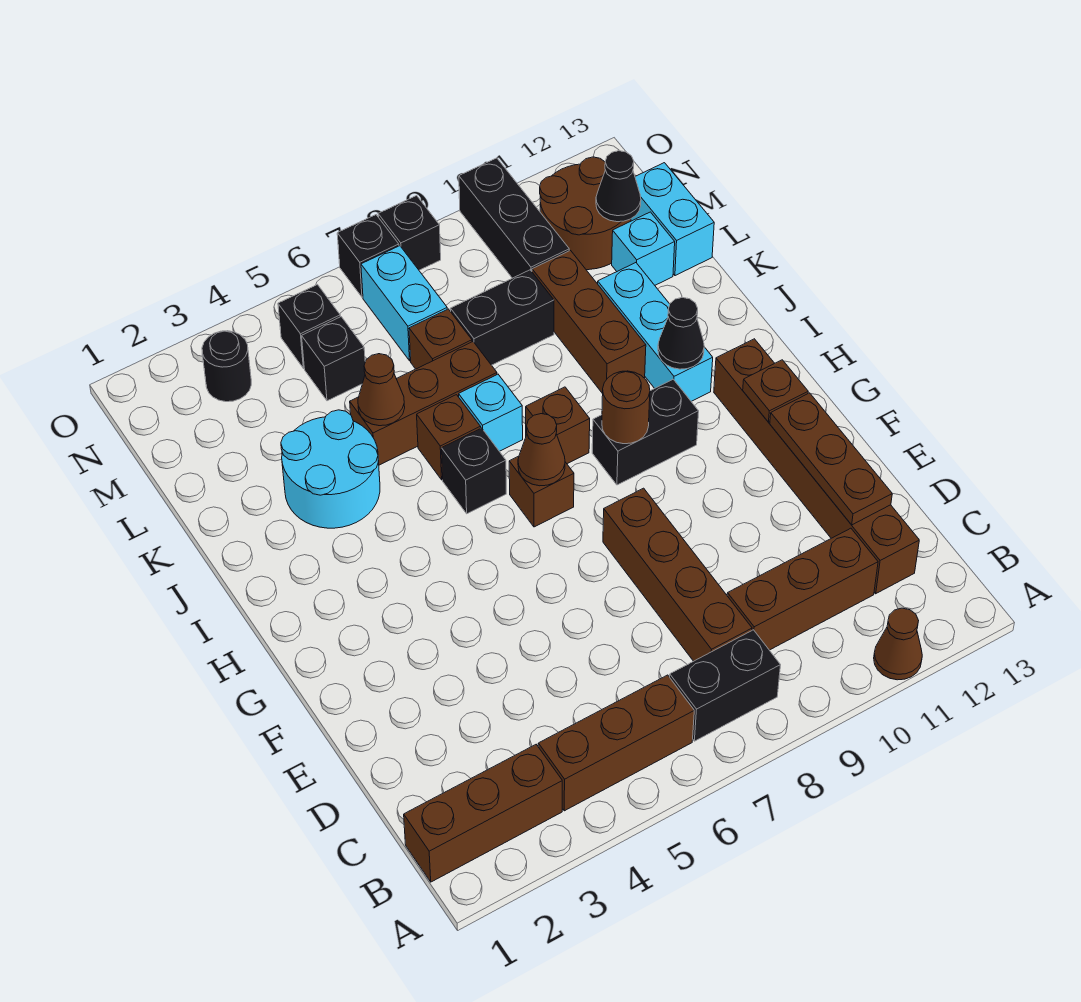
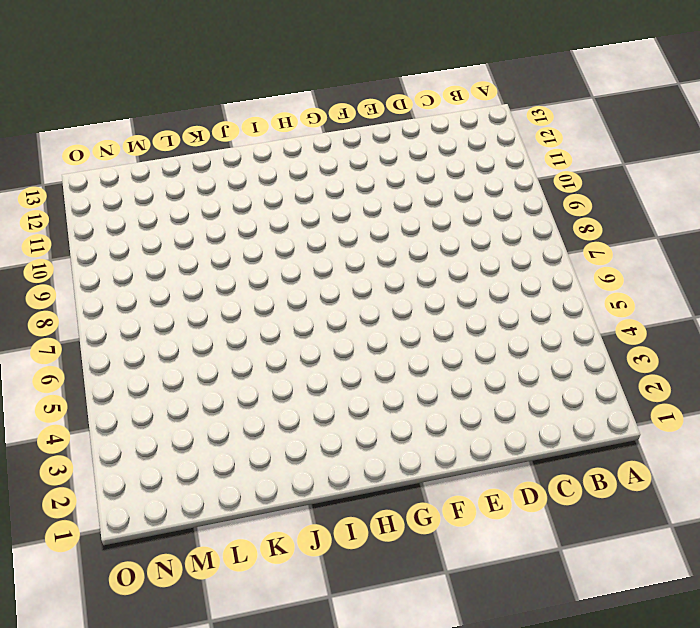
none -> brown cone A11 level 1
none -> brown brick B1:B3 level 1
none -> brown brick B4:B6 level 1
none -> black brick B7:B8 level 1

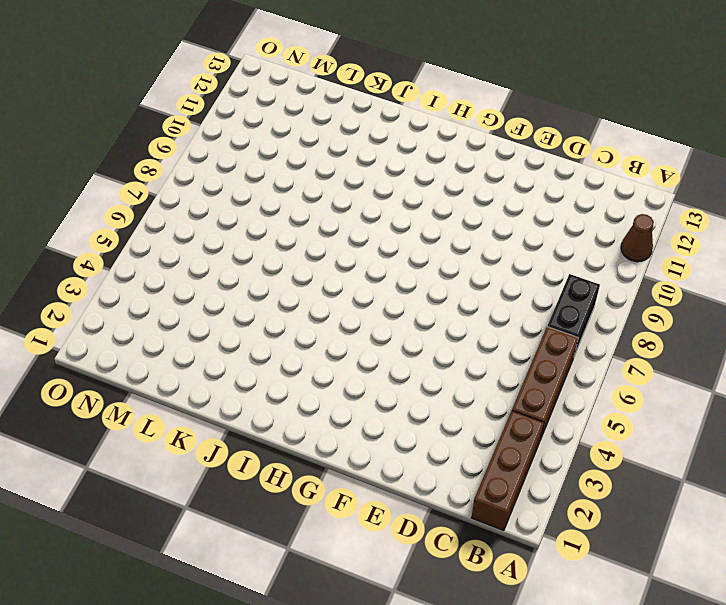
none -> brown brick C8:F8 level 1
none -> brown brick C9:C11 level 1
none -> brown brick C12:H12 level 1
none -> brown brick H7 level 1

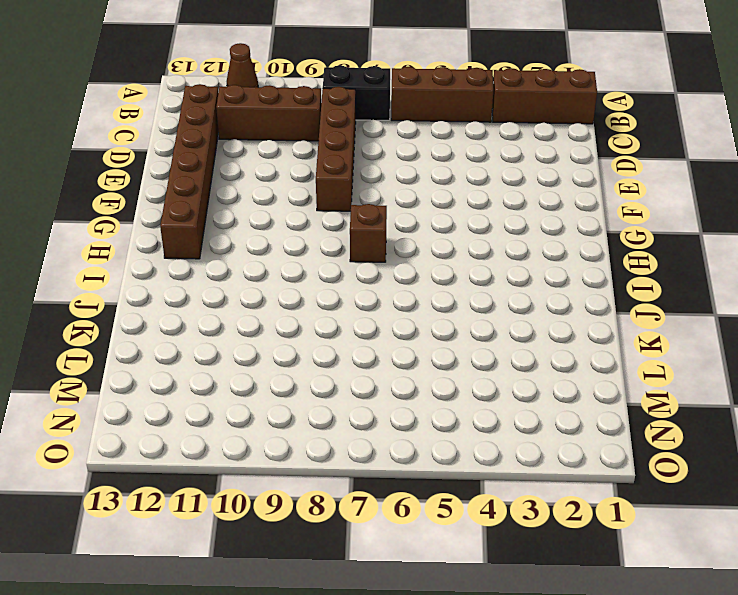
none -> black brick H9:H10 level 1
none -> black brick I6 level 1
none -> brown brick I8 level 1
none -> cyan brick I11:K11 level 1

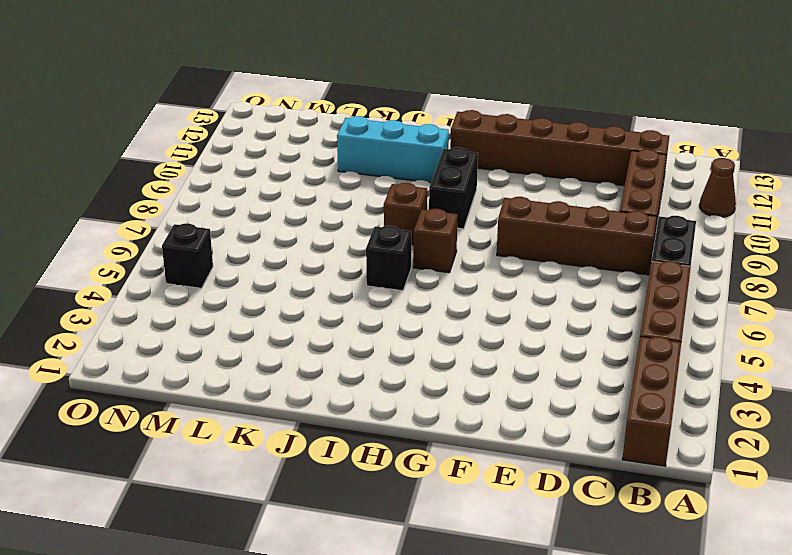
none -> cyan round brick J3:K4 level 1
none -> brown brick J6 level 1
none -> cyan brick J7 level 1
none -> brown brick J10:L10 level 1

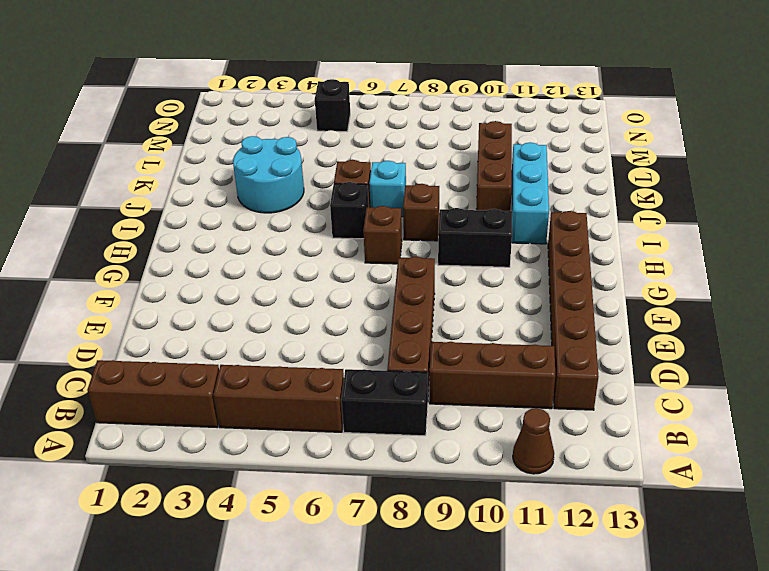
none -> brown brick K5:K7 level 1
none -> brown brick L7 level 1
none -> black brick L8:L9 level 1
none -> cyan brick L12 level 1

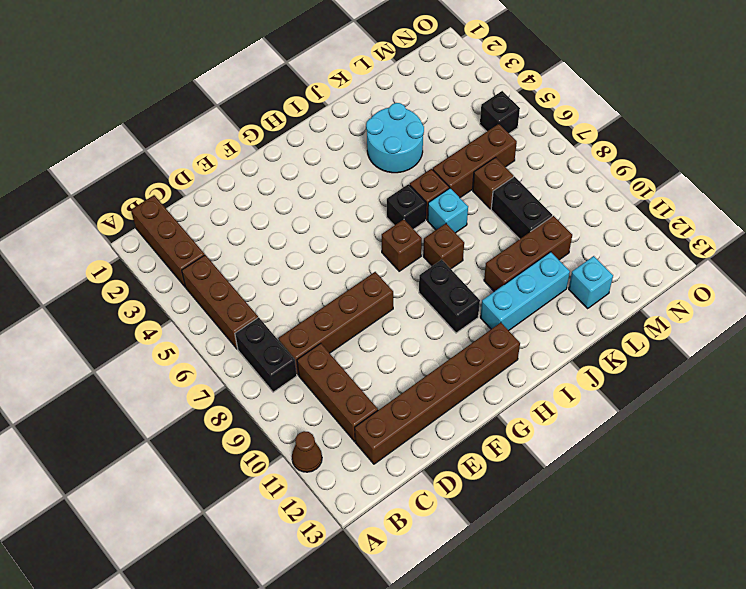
brown brick K6:M6 level 1 -> brown brick K5:K7 level 1
none -> cyan brick L13:M13 level 1
none -> black brick M5 level 1
none -> cyan brick M7:N7 level 1
none -> black brick M10:O10 level 1

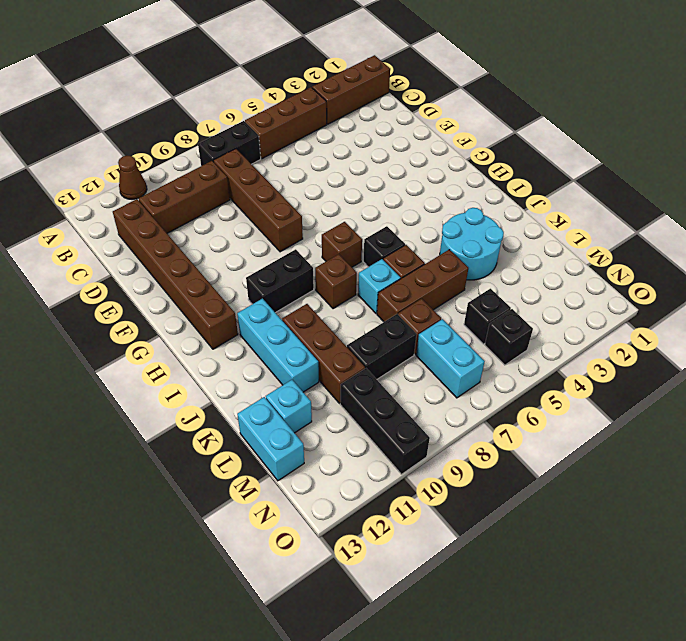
none -> brown round brick M11:N12 level 1
none -> black round brick N3 level 1
none -> black brick O7 level 1
none -> black brick O8 level 1

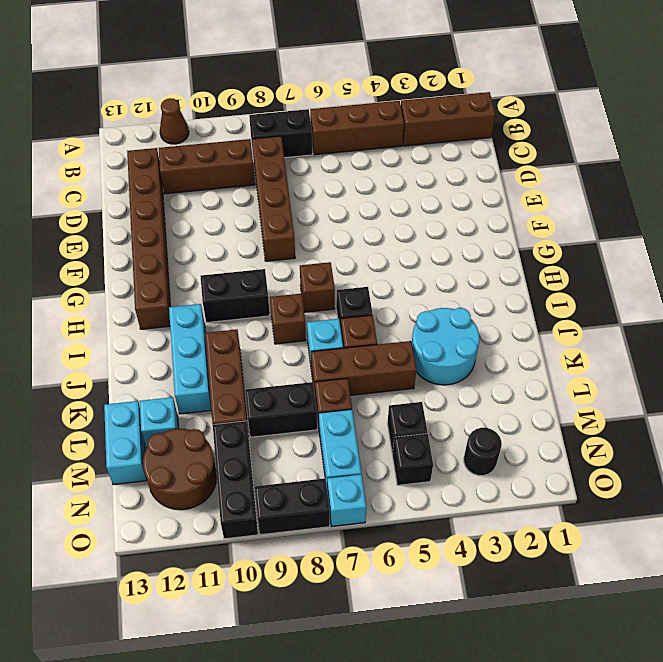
cyan brick O7 level 1 -> black brick O7 level 1
black brick O8:O9 level 1 -> black brick O8 level 1
none -> brown plate D12:F12 level 2
none -> brown plate G12 level 2
none -> brown cone H7 level 2
none -> brown round brick H9 level 2

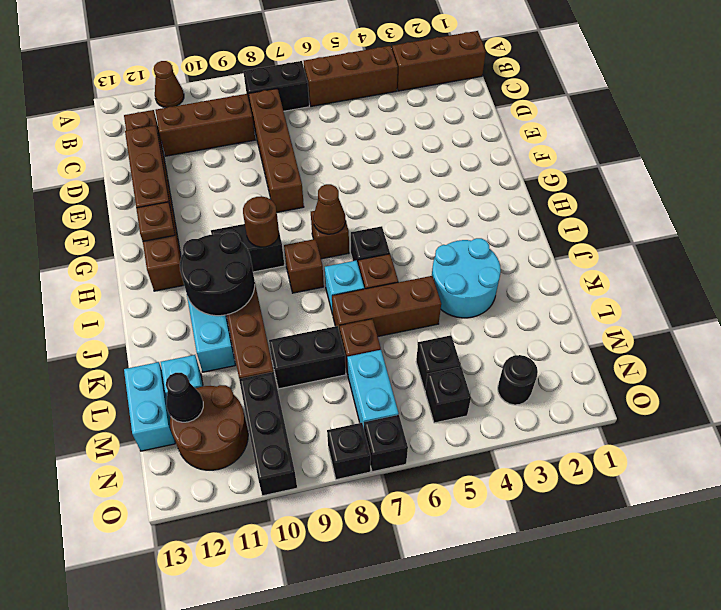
black round brick I10:J11 level 2 -> black cone I11 level 2
none -> brown cone K5 level 2

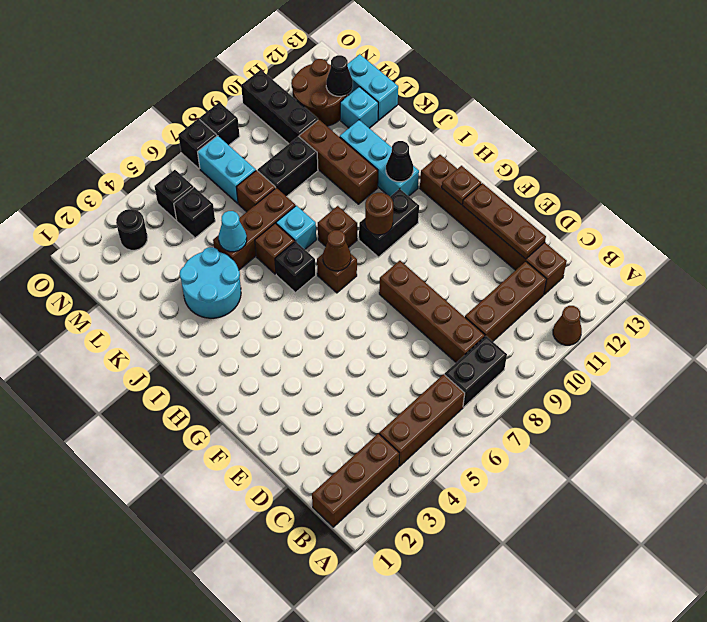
cyan cone K5 level 2 -> brown cone K5 level 2

